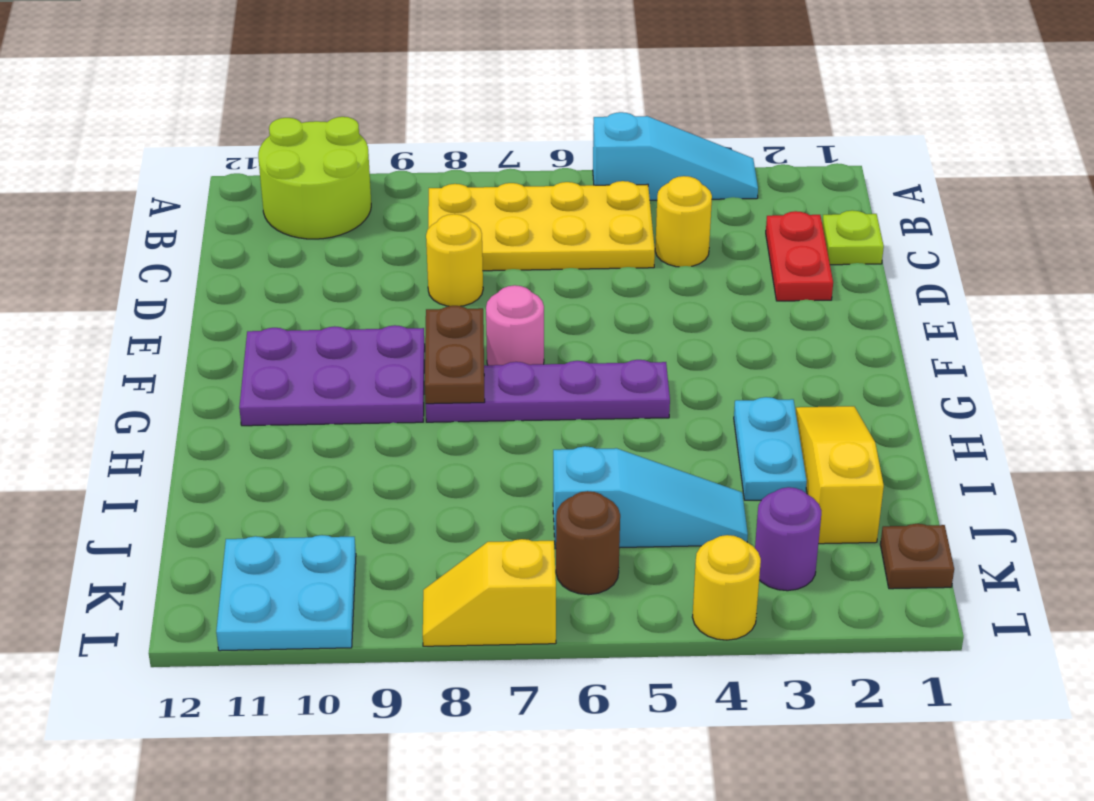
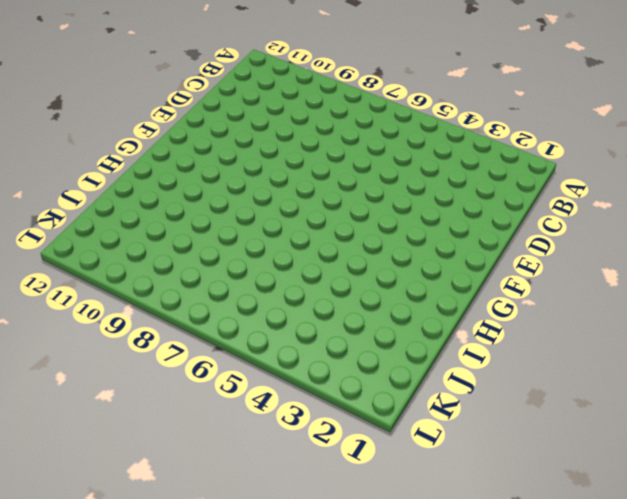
none -> cyan slope A3:A5 level 1 top 5
none -> lime round brick A10:B11 level 1
none -> yellow plate B5:C8 level 1

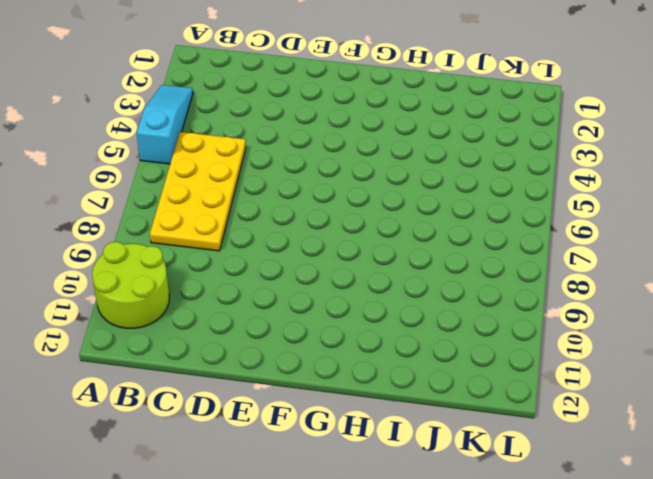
none -> lime plate C1 level 1
none -> red plate C2:D2 level 1
none -> yellow round brick C4 level 1

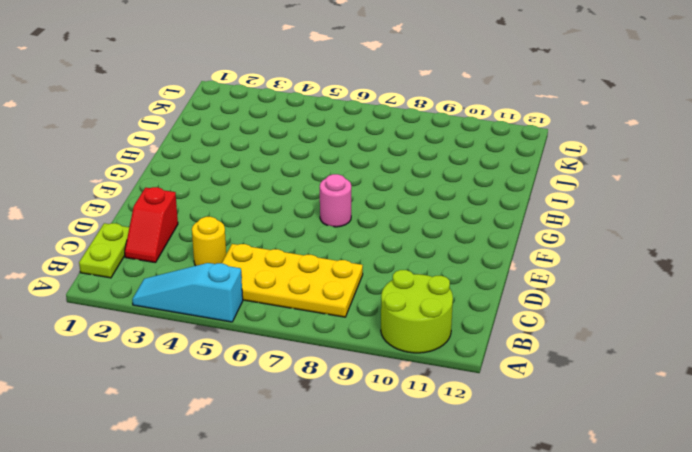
lime plate B1:C1 level 1 -> lime plate C1 level 1
red slope C2:D2 level 1 top D -> red plate C2:D2 level 1
none -> yellow round brick D8 level 1
none -> purple plate F9:G11 level 1
none -> purple plate G5:G8 level 1

